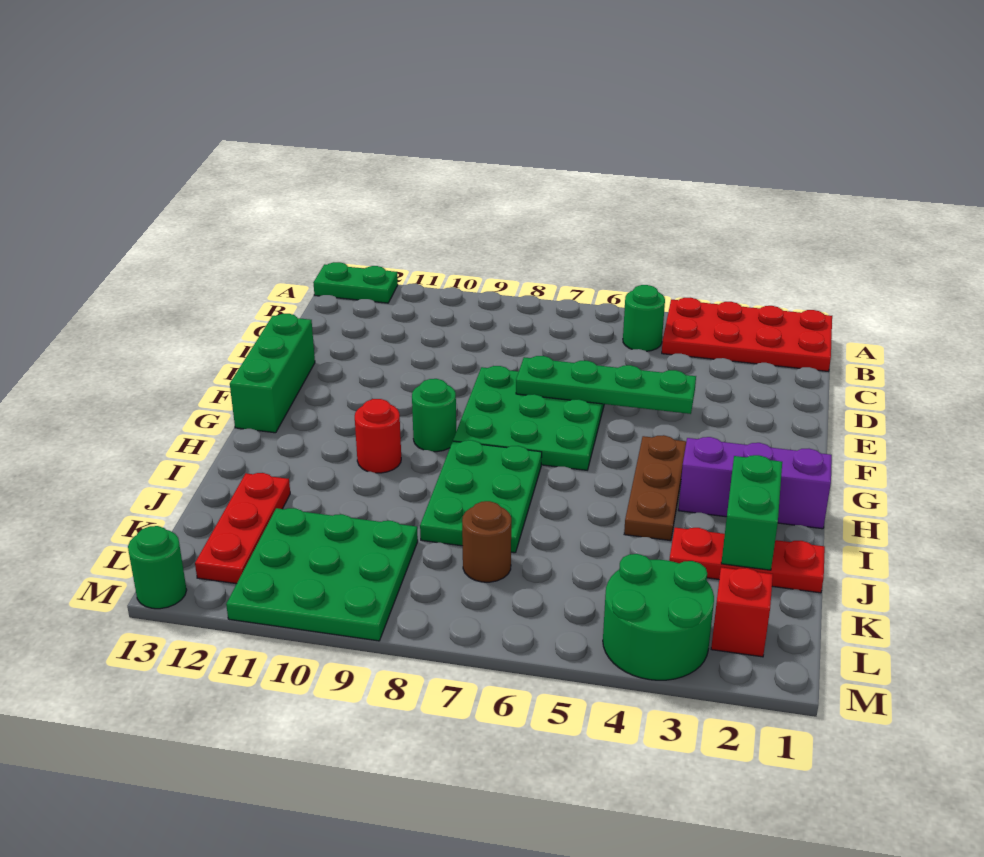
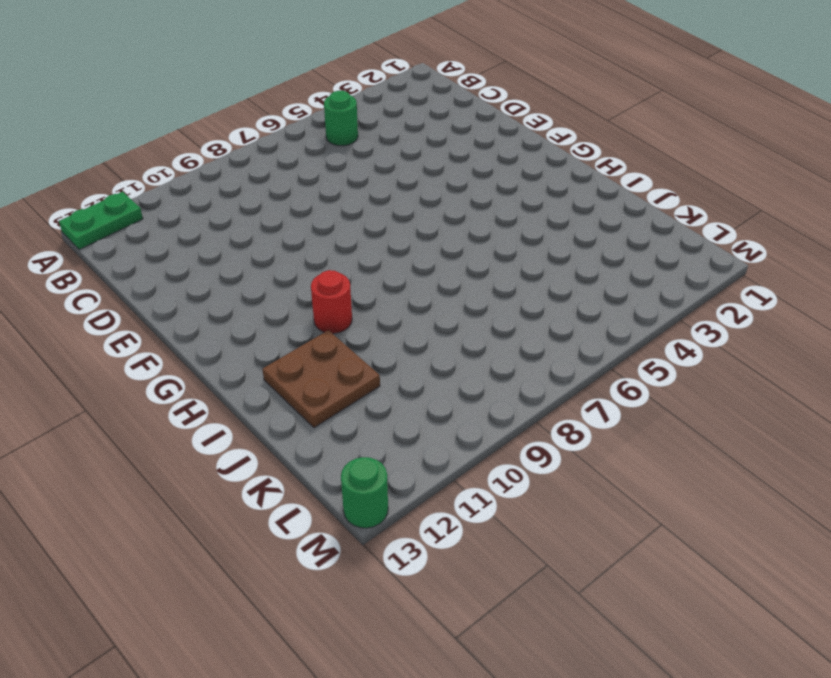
brown plate I11:J12 level 1 -> red plate J12:L12 level 1
none -> red plate A1:B4 level 1
none -> green plate E6:G8 level 1
none -> green brick E13:G13 level 1

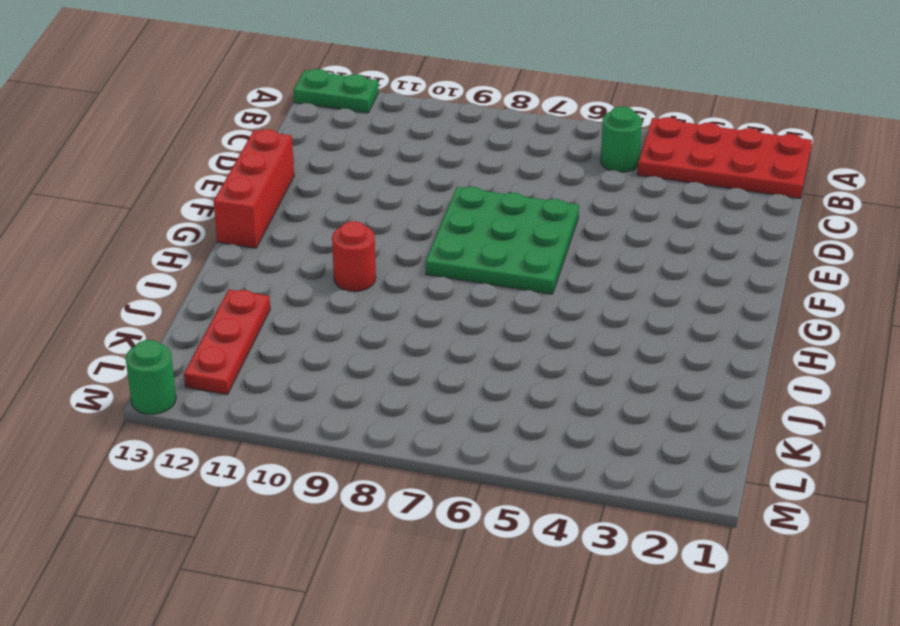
red brick E13:G13 level 1 -> green brick E13:G13 level 1
none -> brown plate G4:I4 level 1
none -> green round brick G9 level 1
none -> purple brick H1:H3 level 1

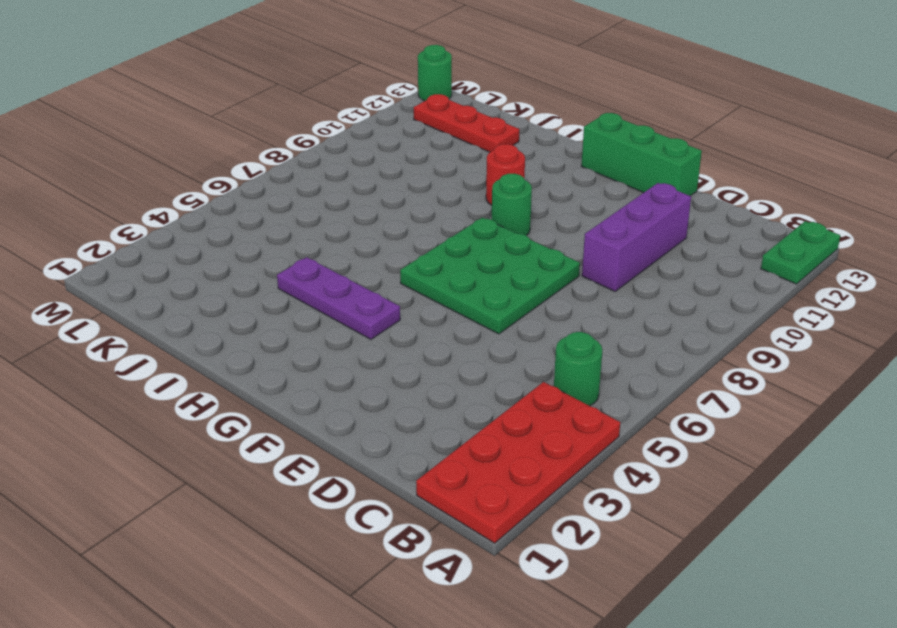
purple brick D9:D11 level 1 -> purple brick H1:H3 level 1
purple plate G4:I4 level 1 -> brown plate G4:I4 level 1
none -> green plate H7:J8 level 1
none -> red plate J1:J3 level 1
none -> brown round brick K7 level 1

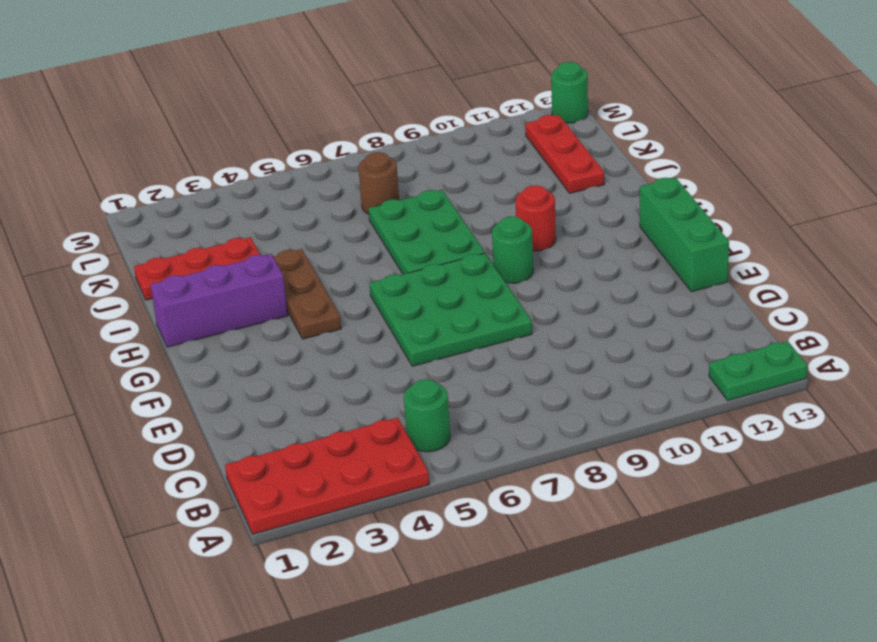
none -> green plate K9:M11 level 1
none -> red brick L2 level 1
none -> green round brick L3:M4 level 1

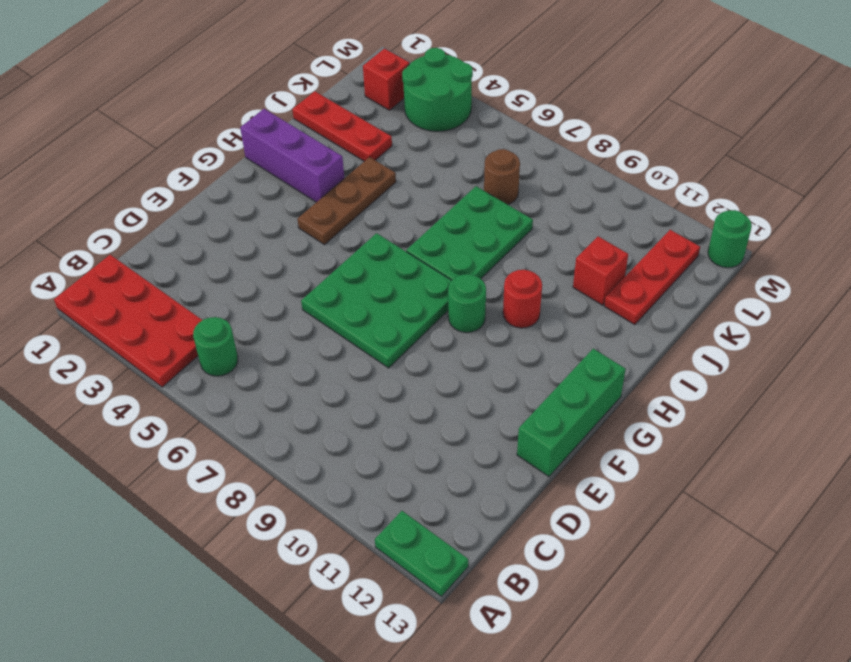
red brick J11 level 1 -> none
none -> green plate K9:M11 level 1
none -> green plate E4:E7 level 2
none -> green brick I2:J2 level 2

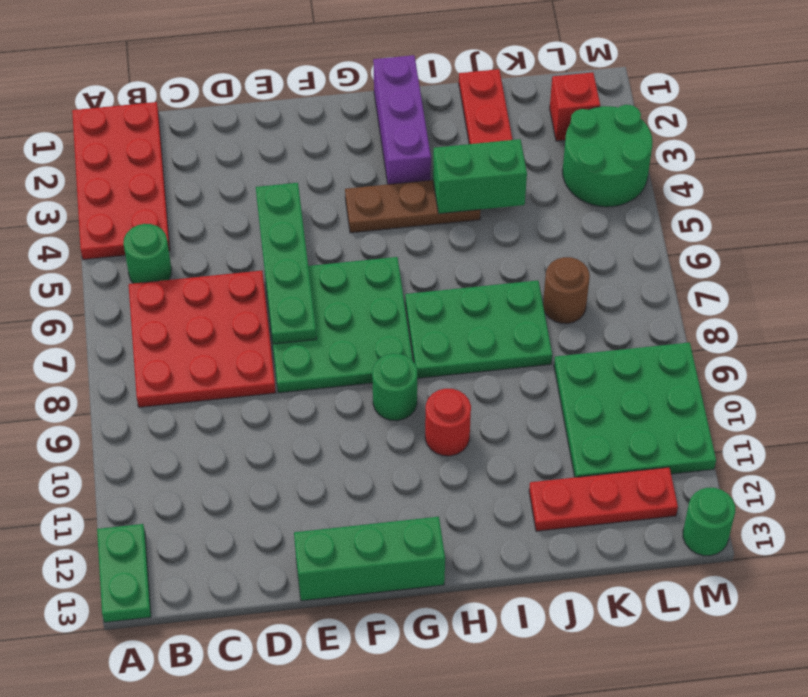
red plate B6:D8 level 1 -> none
green brick I4:J4 level 2 -> green brick I2:J2 level 2

